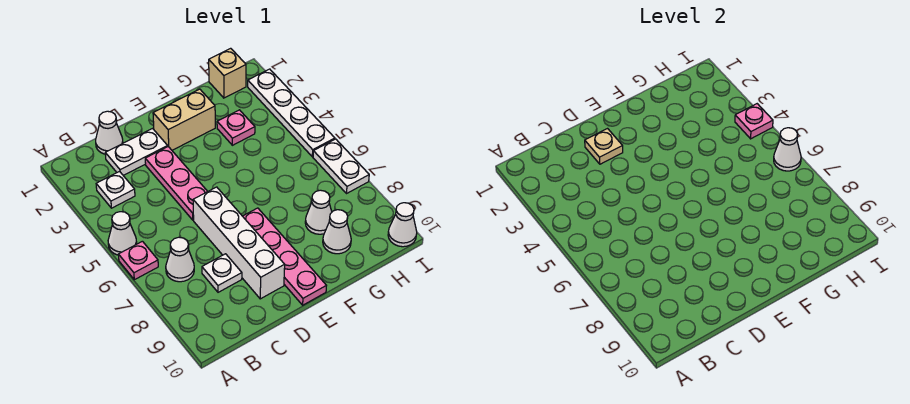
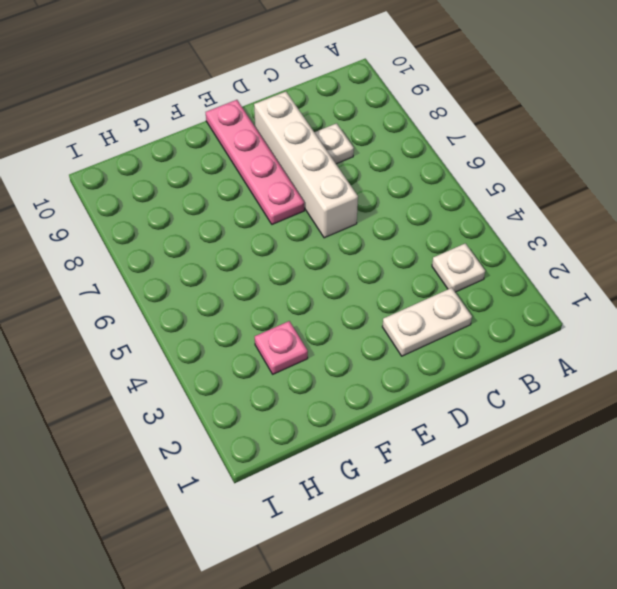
none -> white cone A5 level 1
none -> pink plate A6 level 1
none -> white cone B7 level 1

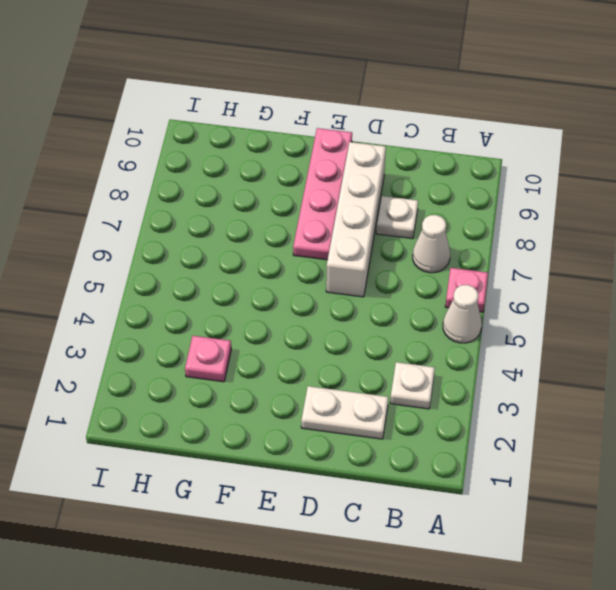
none -> white cone C1 level 1
none -> pink plate D3:D5 level 1
none -> tan brick E2:F2 level 1

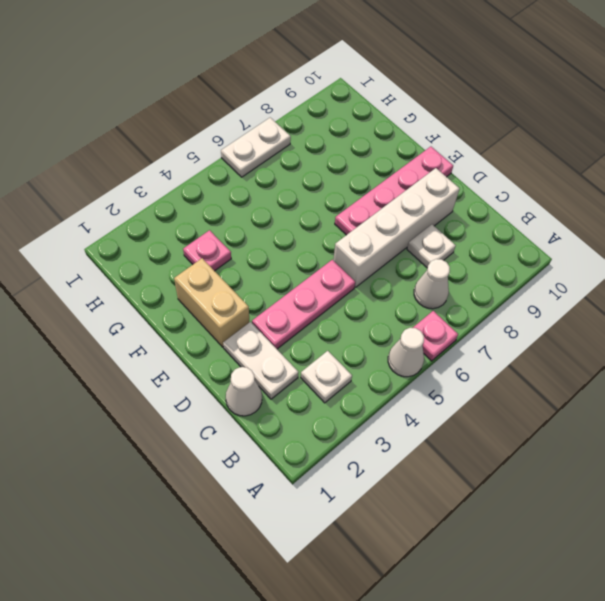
none -> white cone G8 level 1
none -> white cone G9 level 1
none -> tan brick H1 level 1

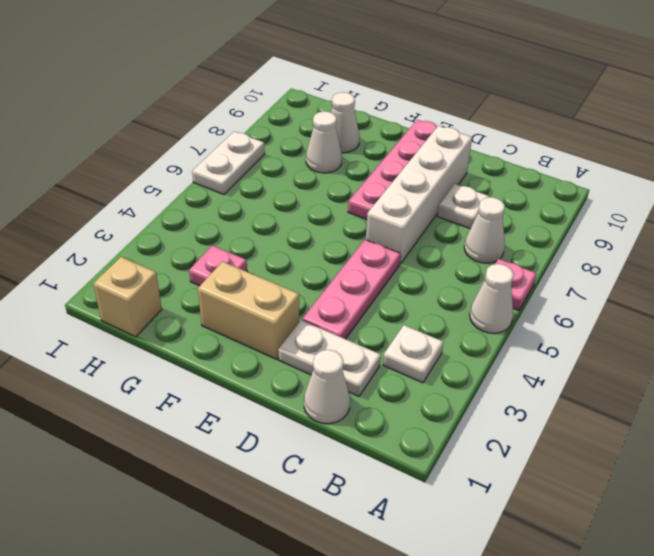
none -> white plate I2:I5 level 1
none -> white cone I10 level 1
none -> tan plate D2 level 2

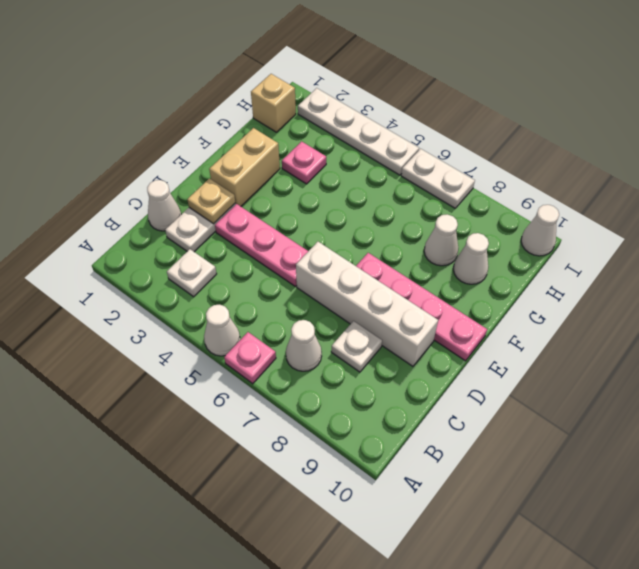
none -> pink plate I4 level 2
none -> white cone I6 level 2

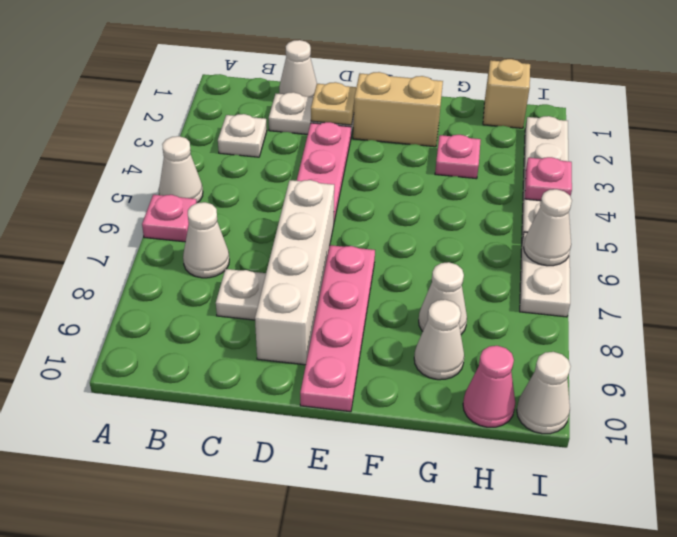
pink cone H10 level 1 -> none

